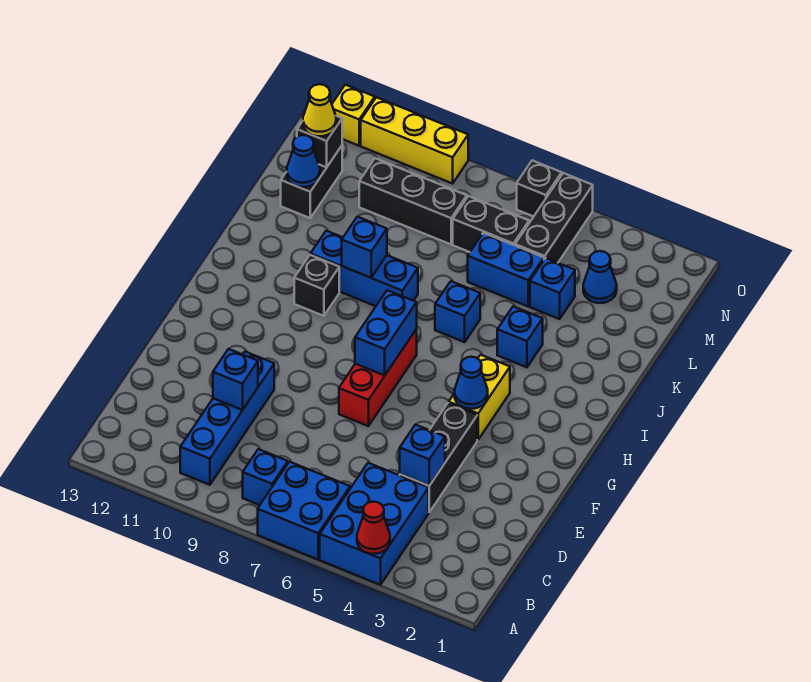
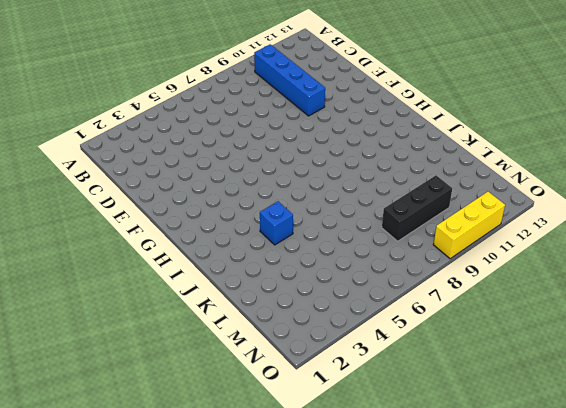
none -> blue brick A4:C5 level 1
none -> blue brick A6:B7 level 1
none -> blue brick B8 level 1
none -> black brick D4:F4 level 1

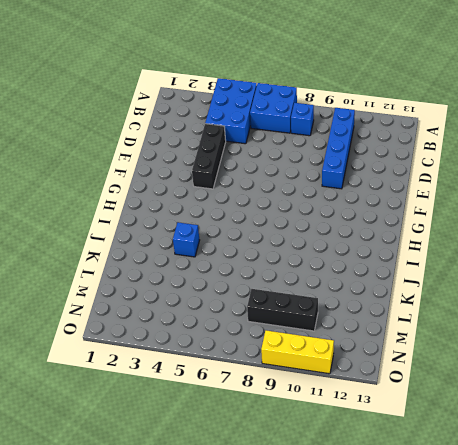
none -> red brick F7:H7 level 1
none -> yellow brick G4:H4 level 1
none -> black brick I10 level 1
none -> blue brick J6 level 1

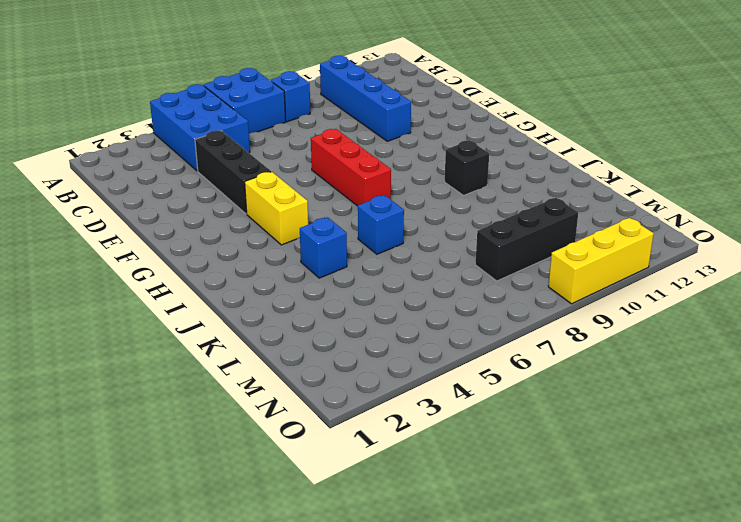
none -> blue brick J8:J10 level 1
none -> blue brick L4 level 1
none -> blue brick L5:L6 level 1
none -> black brick L12:M12 level 1

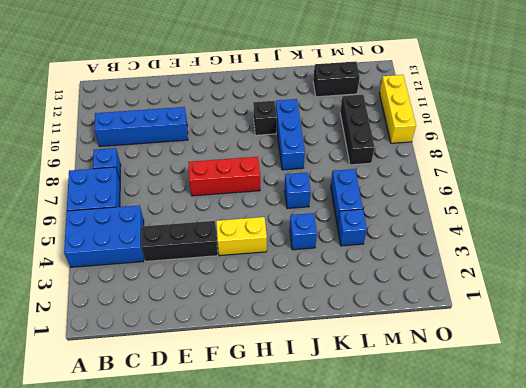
none -> blue cone M3 level 1
none -> black brick M5:O5 level 1
none -> black brick M6:M7 level 1
none -> black brick O6 level 1

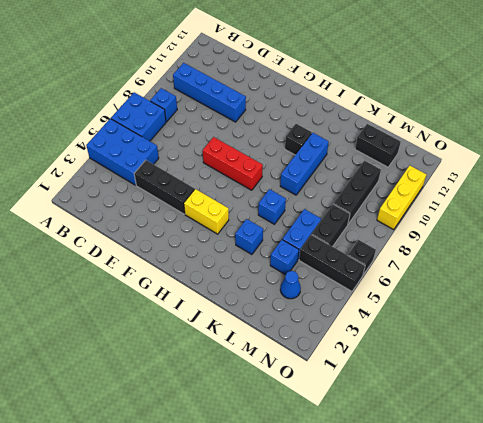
none -> yellow brick O12 level 1
none -> red cone A4 level 2
none -> blue brick D4 level 2
none -> blue brick D10 level 2

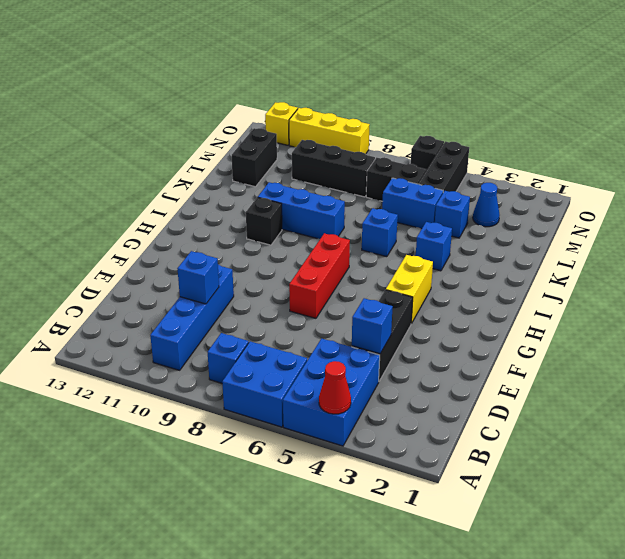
none -> blue cone G4 level 2
none -> blue brick G7:H7 level 2
none -> blue brick J9 level 2
none -> blue cone L12 level 2

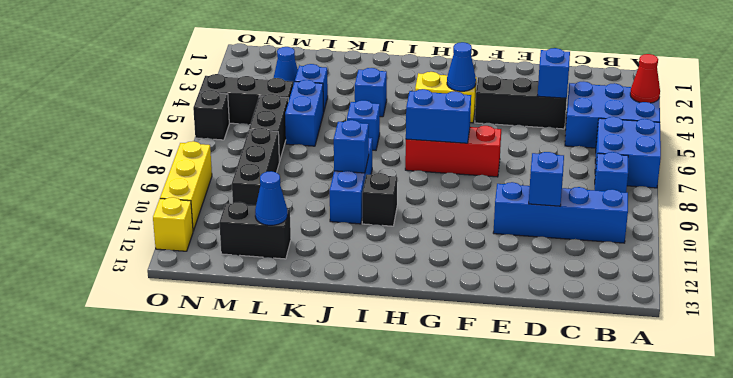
none -> black brick M12 level 2
none -> yellow cone M12 level 3

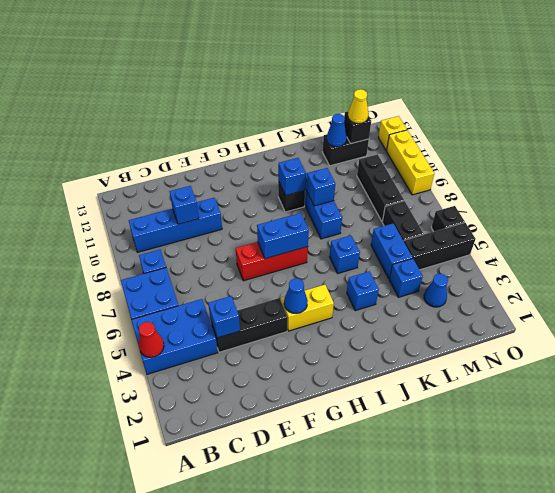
blue brick I10 level 2 -> none

